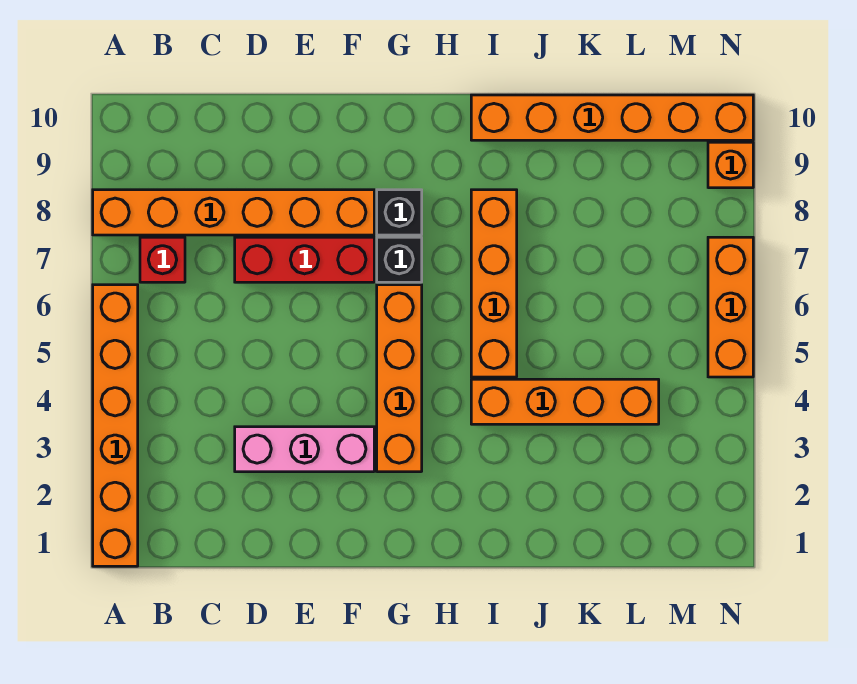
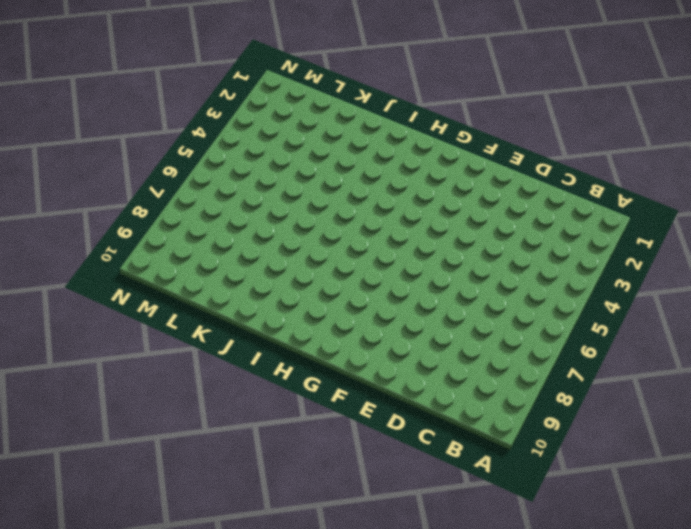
none -> orange brick A1:A6 level 1
none -> orange brick A8:F8 level 1
none -> red brick B7 level 1

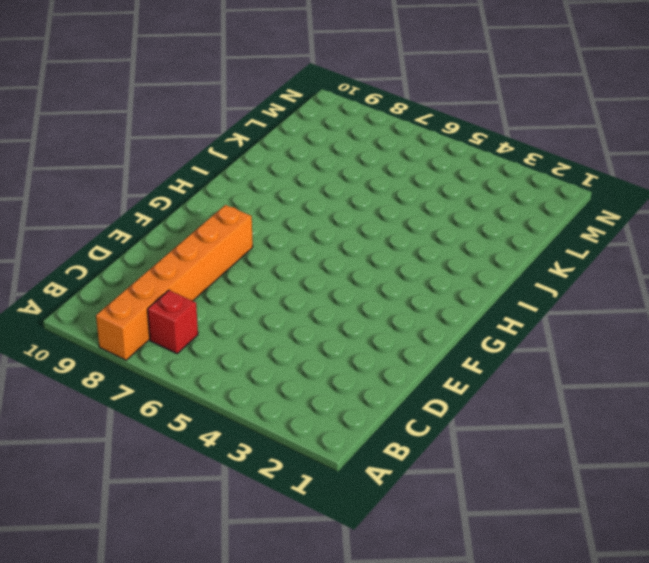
none -> orange brick A1:A6 level 1
none -> pink brick D3:F3 level 1
none -> red brick D7:F7 level 1

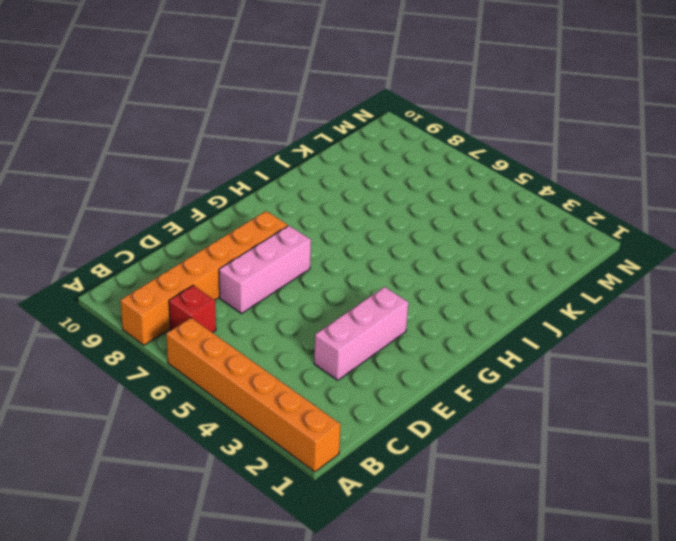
pink brick D7:F7 level 1 -> red brick D7:F7 level 1
none -> orange brick G3:G6 level 1
none -> black brick G7 level 1
none -> black brick G8 level 1

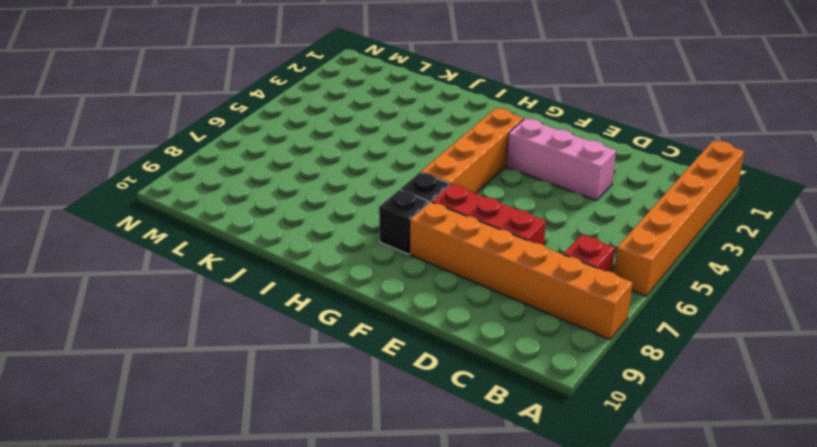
none -> orange brick I4:L4 level 1
none -> orange brick I5:I8 level 1
none -> orange brick I10:N10 level 1

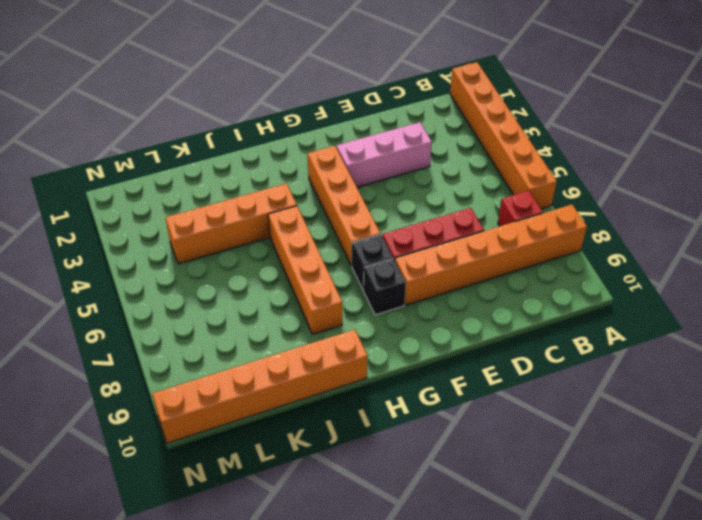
none -> orange brick N5:N7 level 1
none -> orange brick N9 level 1

